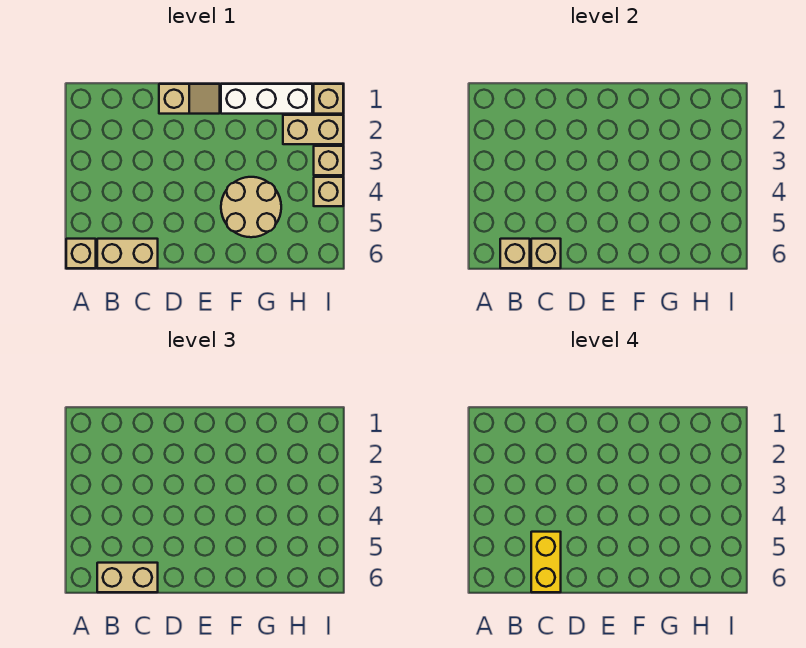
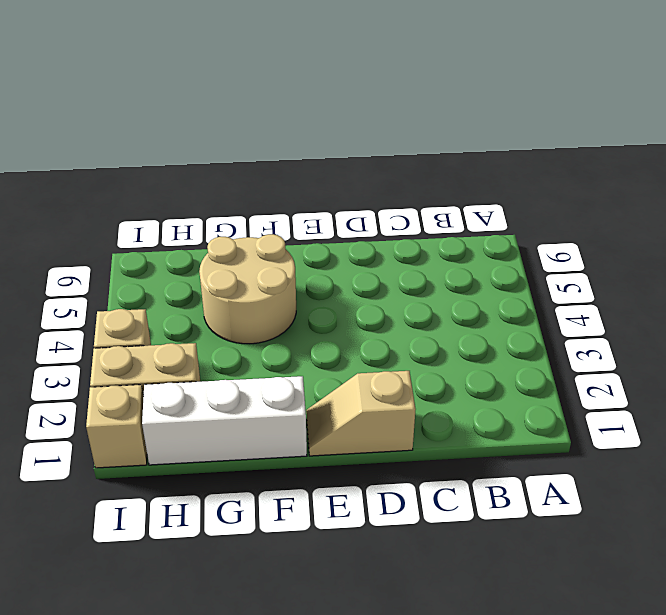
none -> tan brick A6 level 1
none -> tan brick B6:C6 level 1
none -> tan brick I4 level 1

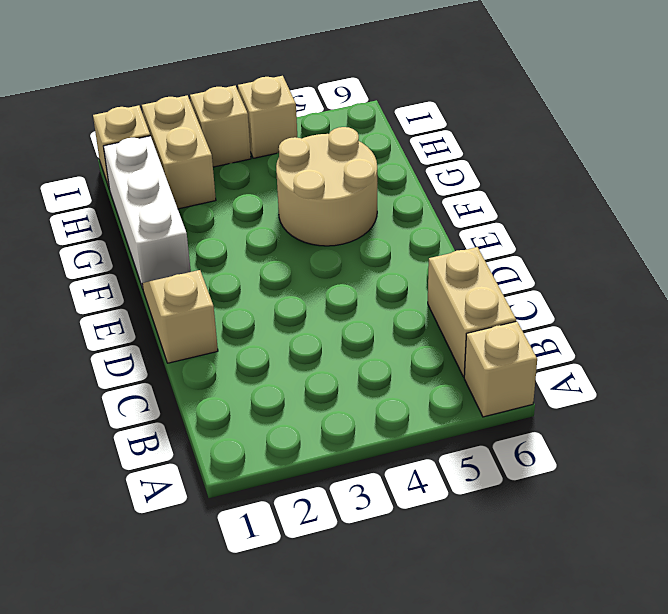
none -> tan brick B6 level 2
none -> tan brick C6 level 2
none -> tan brick B6:C6 level 3

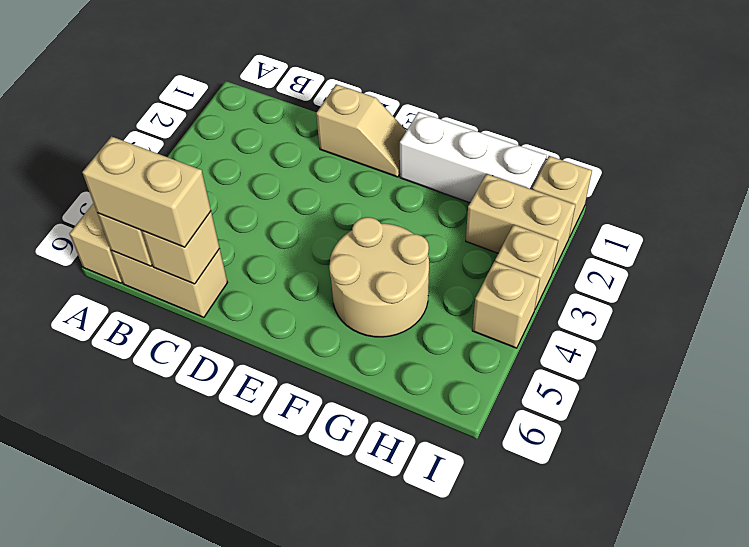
none -> yellow brick C5:C6 level 4

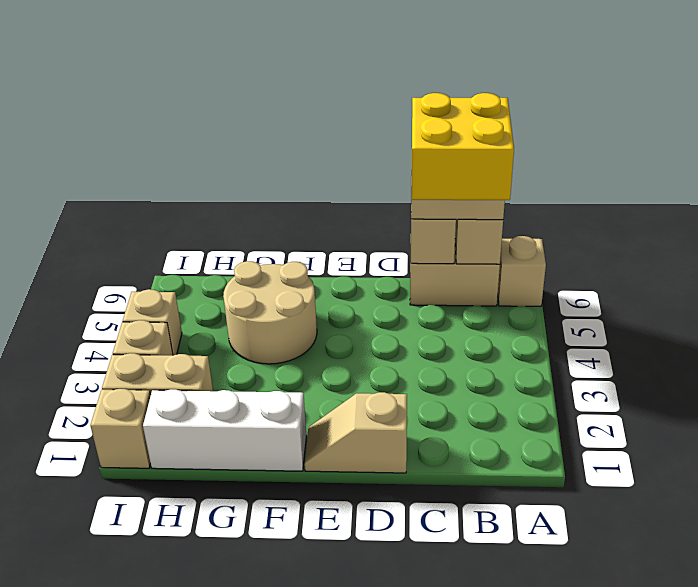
yellow brick B5:C6 level 4 -> yellow brick C5:C6 level 4

